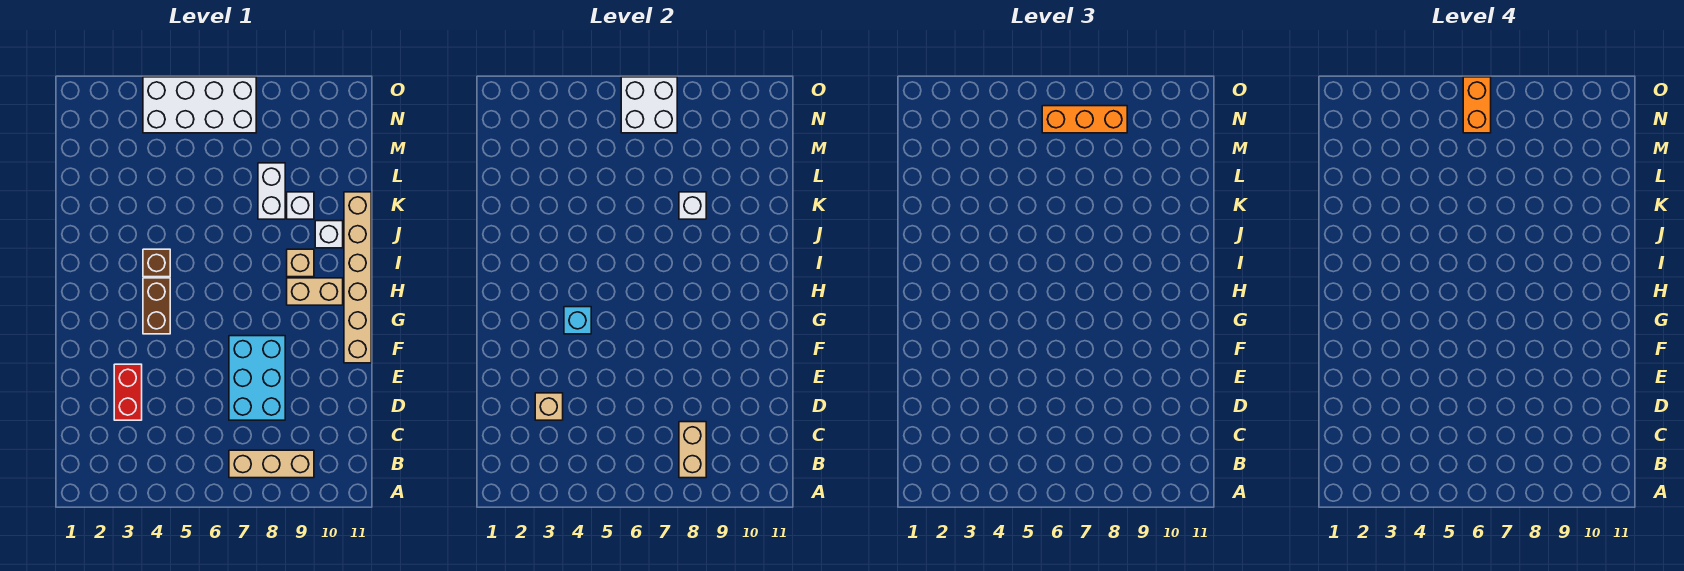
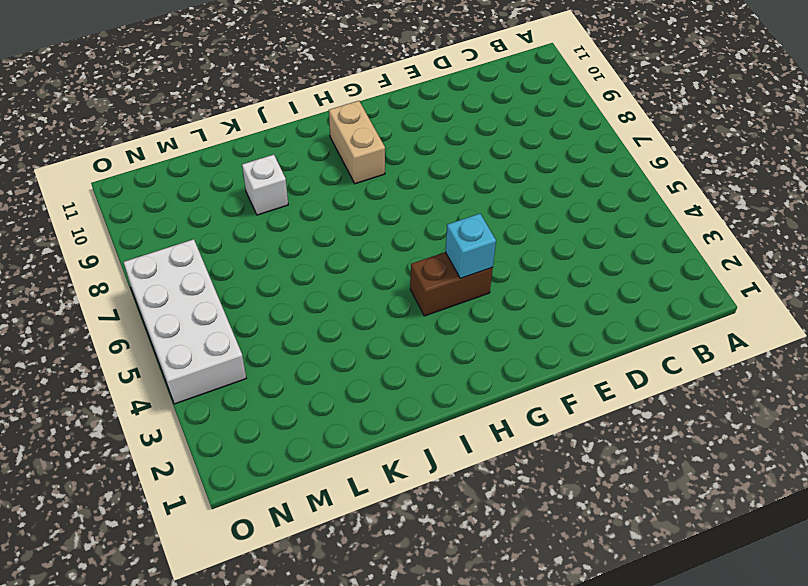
none -> tan brick B7:B9 level 1
none -> red brick D3:E3 level 1
none -> cyan brick D7:F8 level 1

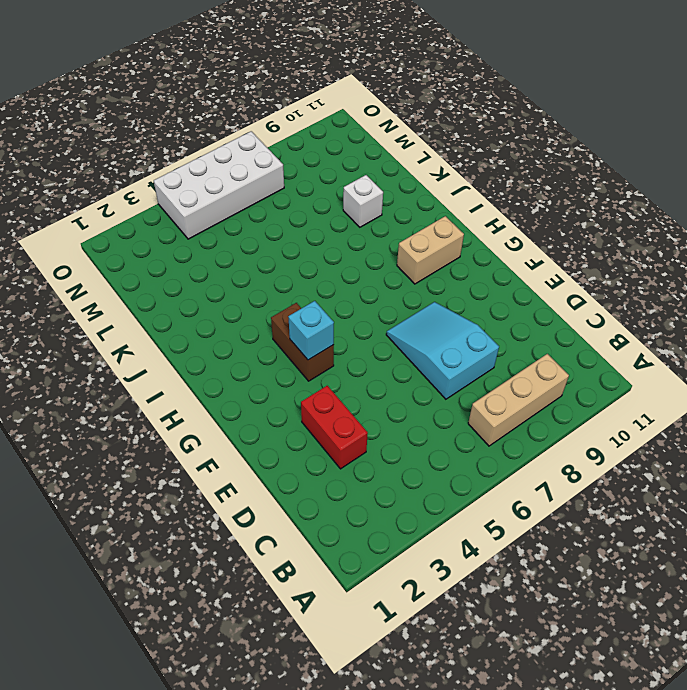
cyan slope D7:F8 level 1 top D -> cyan brick D7:F8 level 1
none -> tan brick F11:K11 level 1
none -> brown brick I4 level 1
none -> tan brick I9 level 1

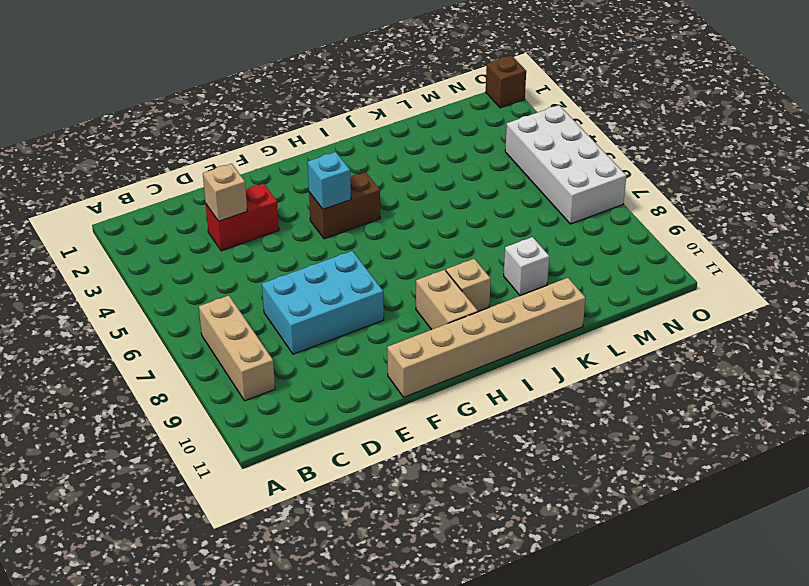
brown brick O1 level 1 -> brown brick I4 level 1
none -> white brick J10 level 1
none -> white brick K8:L8 level 1
none -> tan brick B8:C8 level 2

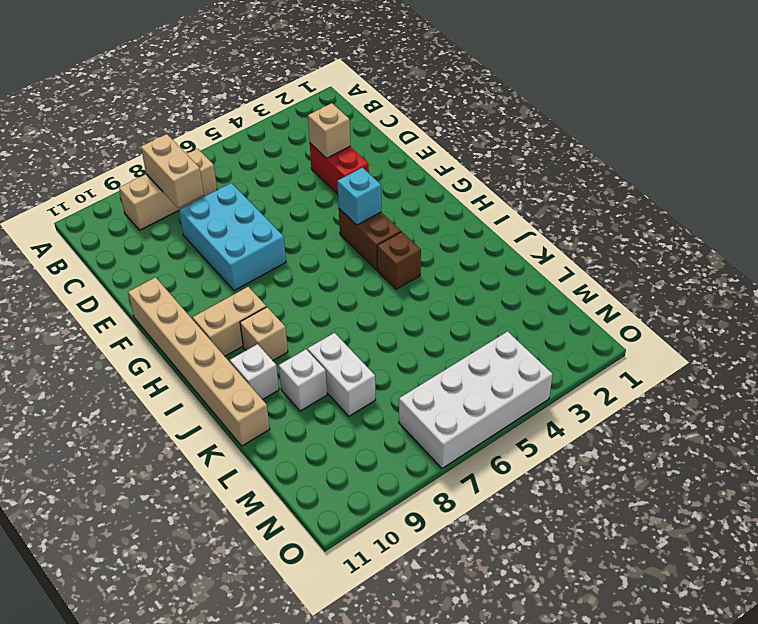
none -> white brick K8 level 2
none -> white brick N6:O7 level 2
none -> orange brick N6:N8 level 3

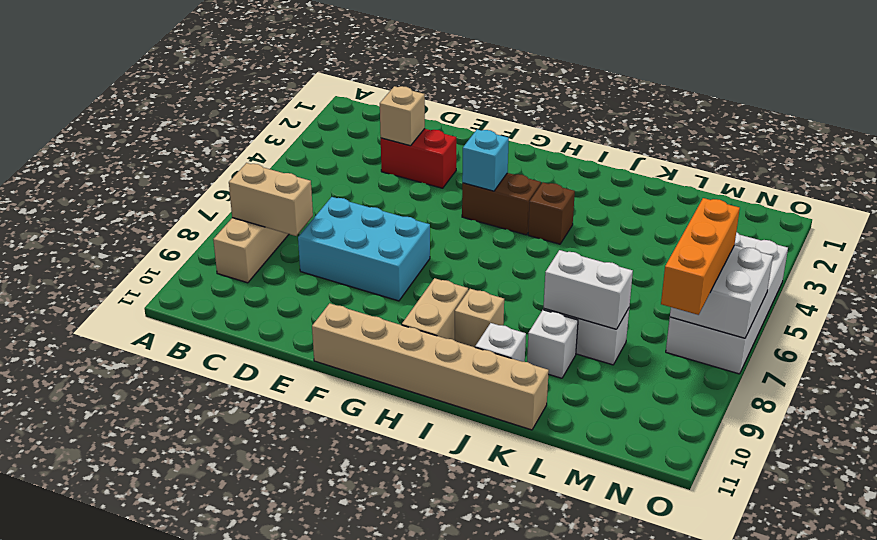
white brick K8:L8 level 2 -> white brick K8 level 2
none -> orange brick N6:O6 level 4

